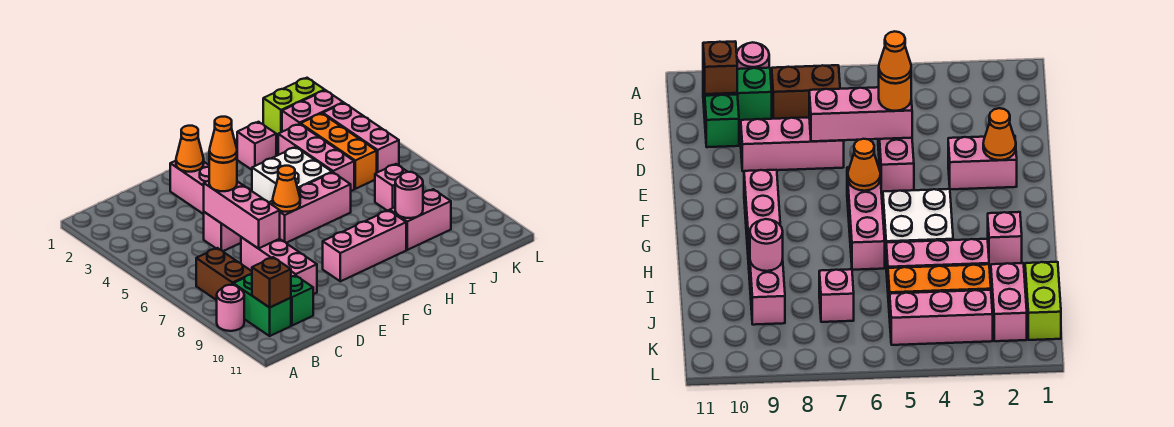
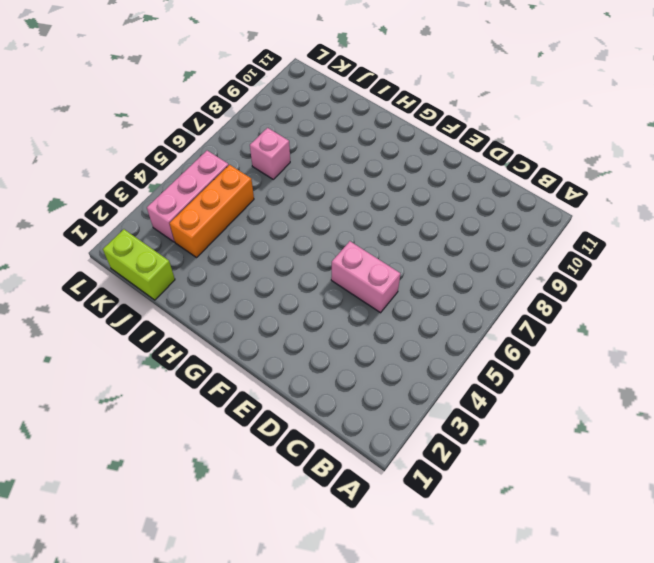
none -> pink round brick A9 level 1
none -> brown brick B7:B8 level 1
none -> green brick B9:B10 level 1

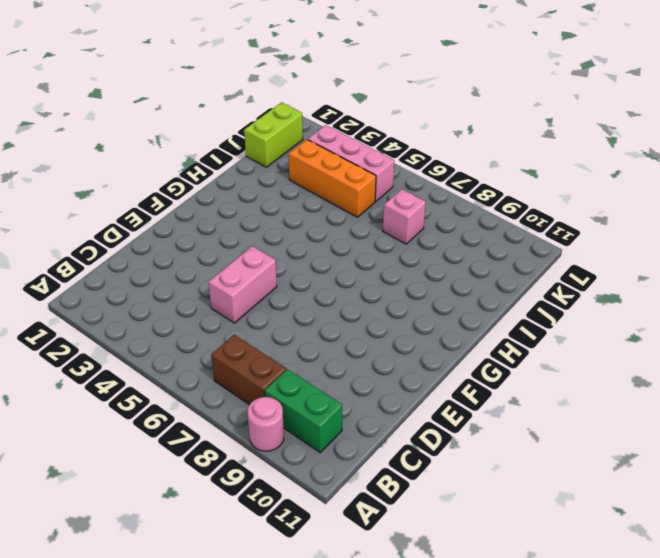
none -> green brick C10 level 1
none -> pink brick D7:D9 level 1
none -> pink brick E2:E3 level 1

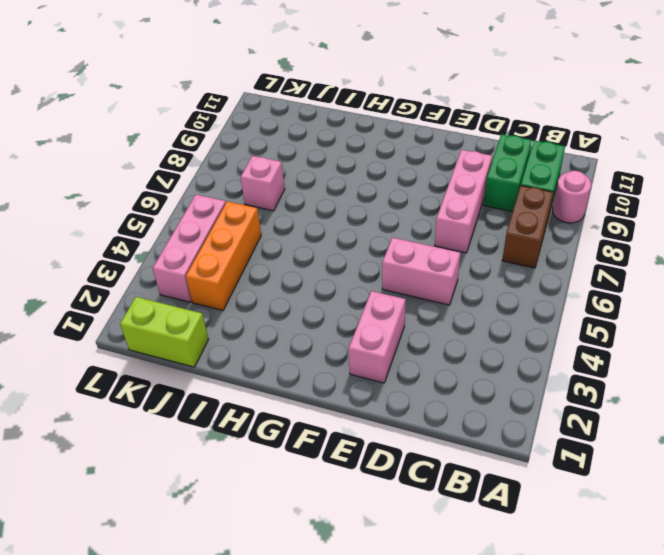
green brick C9:C10 level 1 -> green brick C10 level 1
none -> pink brick F6:H6 level 1
none -> pink brick F9:H9 level 1
none -> white brick G4:H5 level 1

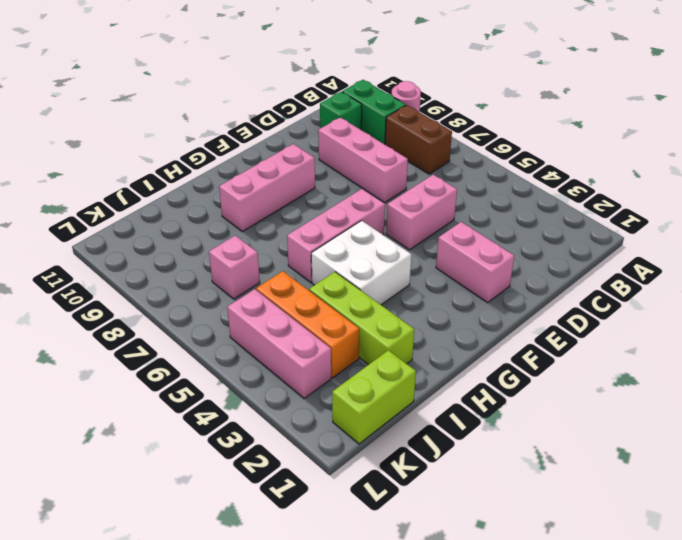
lime brick I2:I4 level 1 -> pink brick I3:I5 level 1
none -> pink brick H2 level 1
none -> pink brick I9:J9 level 1
none -> pink brick J2:K2 level 1

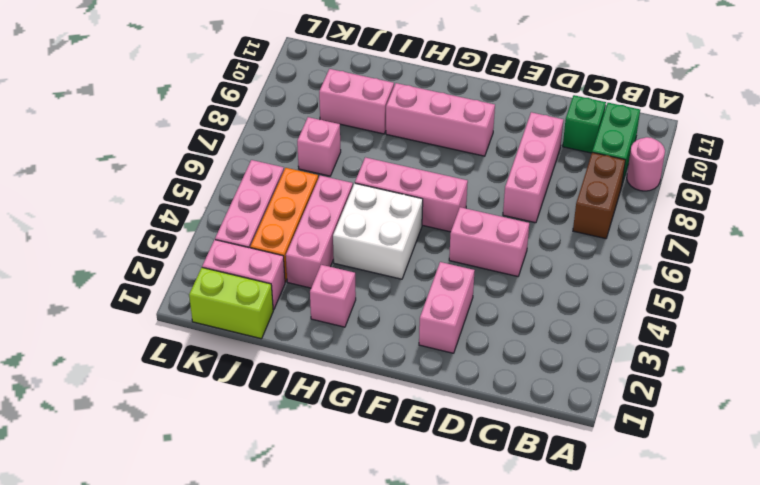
none -> brown brick B10 level 2
none -> pink brick D5:D7 level 2
none -> orange cone E2 level 2

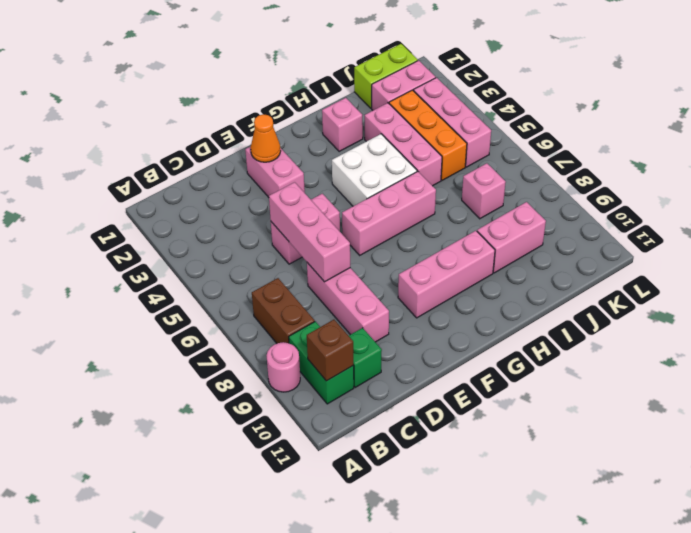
none -> orange cone F6 level 2
none -> pink round brick I9 level 2
none -> orange round brick D5 level 3

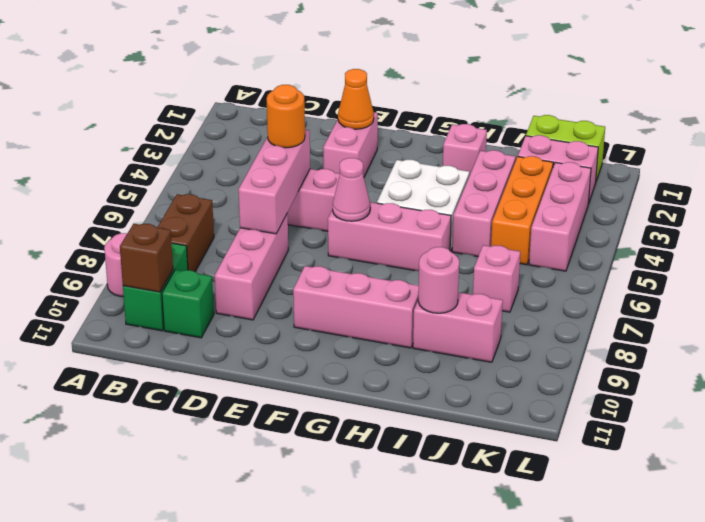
pink cone F6 level 2 -> orange cone F6 level 2
none -> orange cone D5 level 4

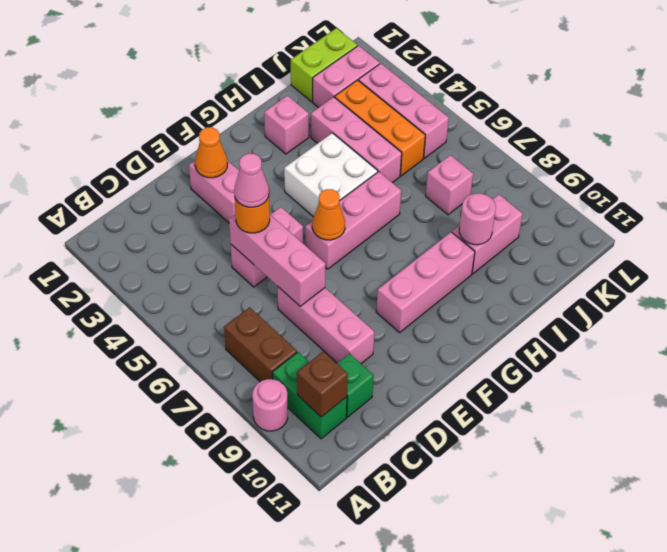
pink cone D5 level 4 -> orange cone D5 level 4

